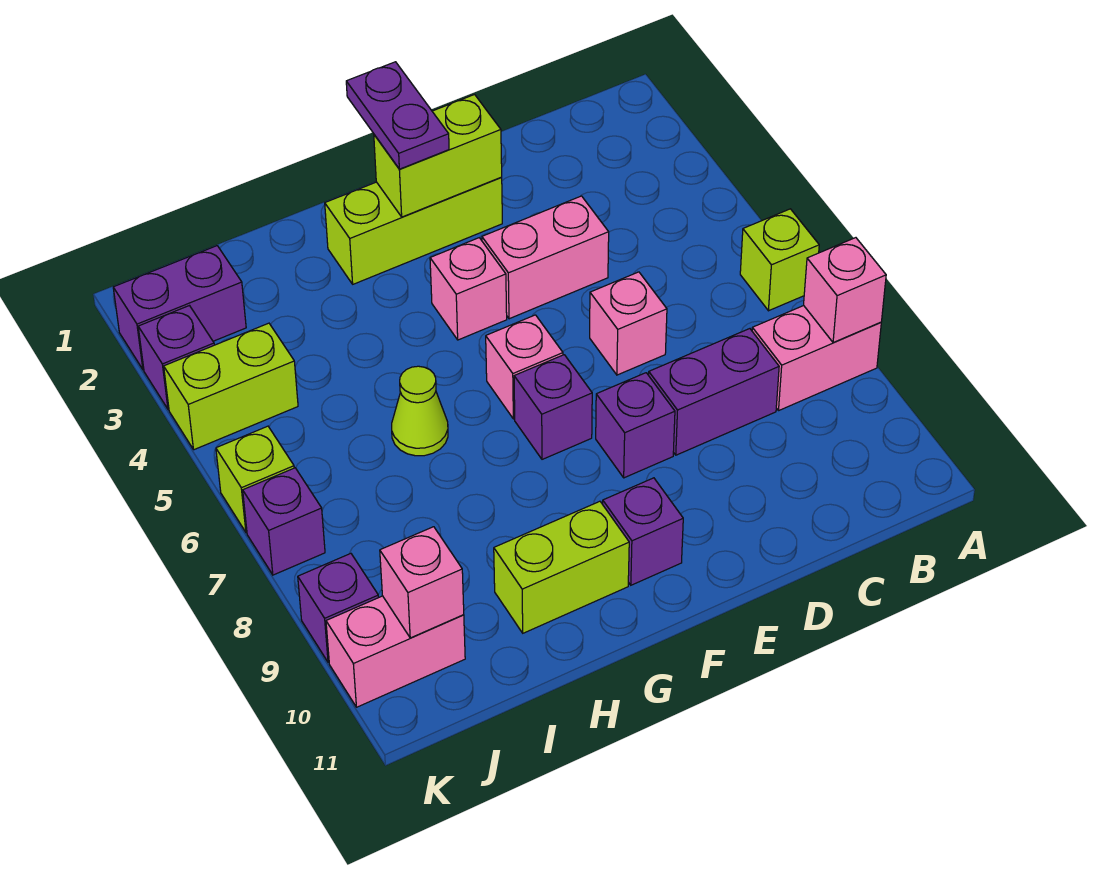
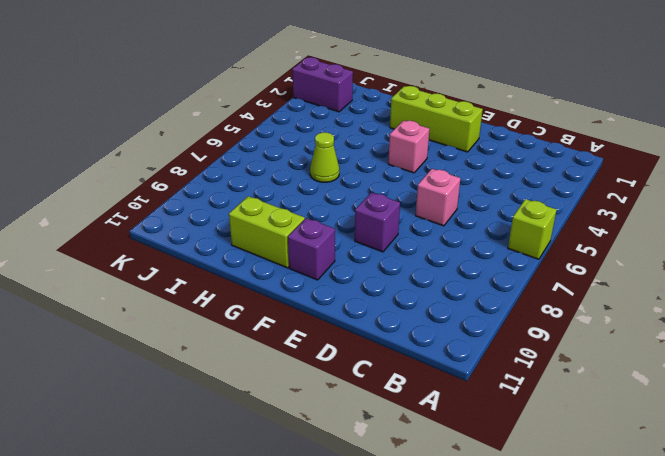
none -> pink brick A8:B8 level 1
none -> purple brick C8:D8 level 1
none -> pink brick D4:E4 level 1

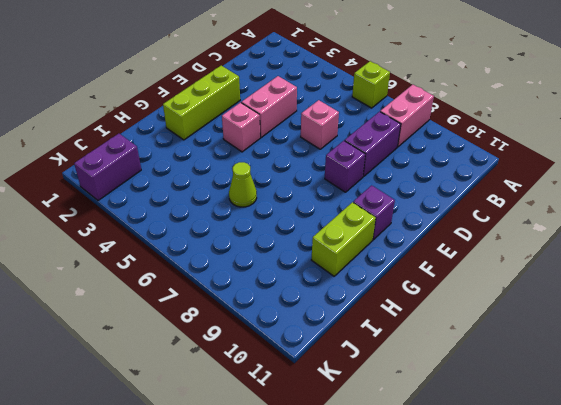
none -> pink brick F6 level 1
none -> purple brick F7 level 1
none -> lime brick J4:K4 level 1

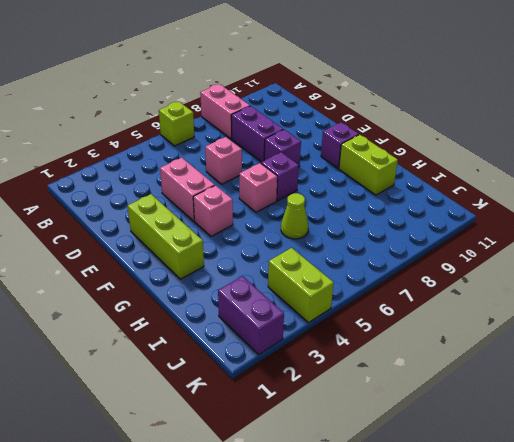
none -> pink brick J10:K10 level 1
none -> purple brick K3 level 1
none -> lime brick K6 level 1

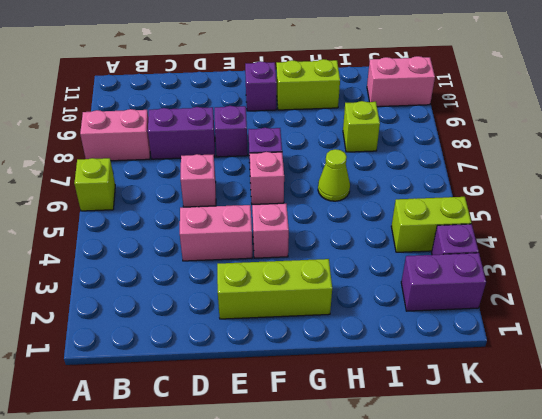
lime brick I8 level 1 -> lime brick K6 level 1
none -> purple brick K7 level 1
none -> purple brick K9 level 1
none -> pink brick A8 level 2

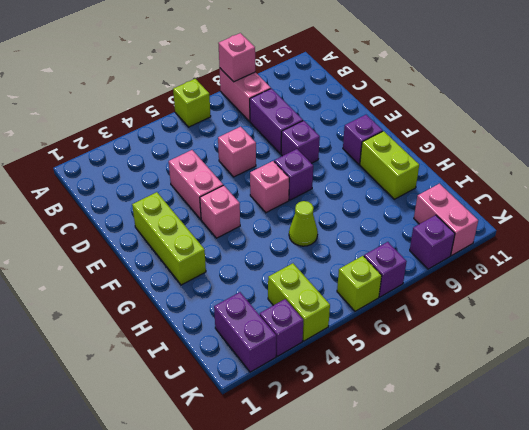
none -> lime brick E2:F2 level 2
none -> pink brick J10 level 2
none -> purple plate F1:F2 level 3

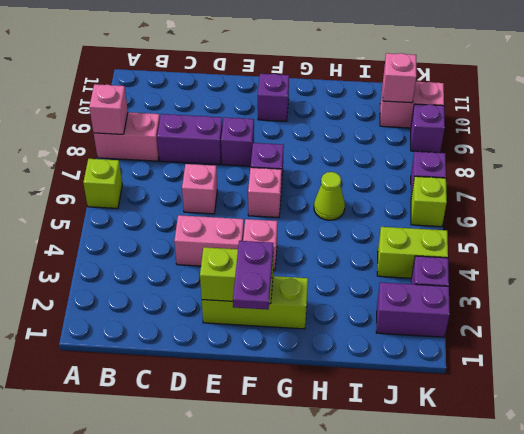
none -> lime brick G10:H10 level 1

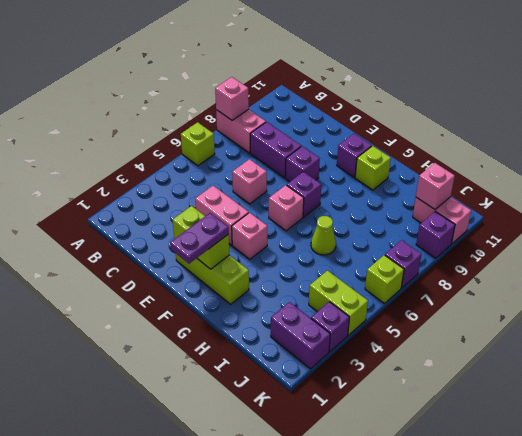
lime brick G10 level 1 -> lime brick G10:H10 level 1

